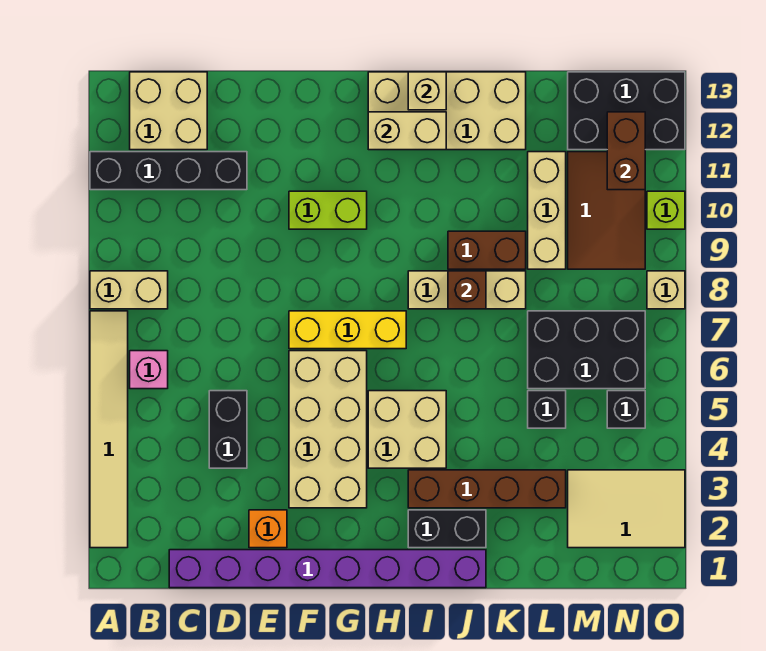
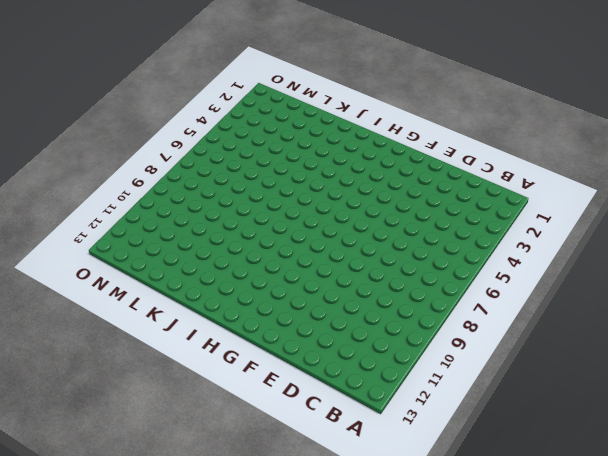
none -> tan tile A2:A7 level 1
none -> tan brick A8:B8 level 1
none -> black brick A11:D11 level 1
none -> pink brick B6 level 1

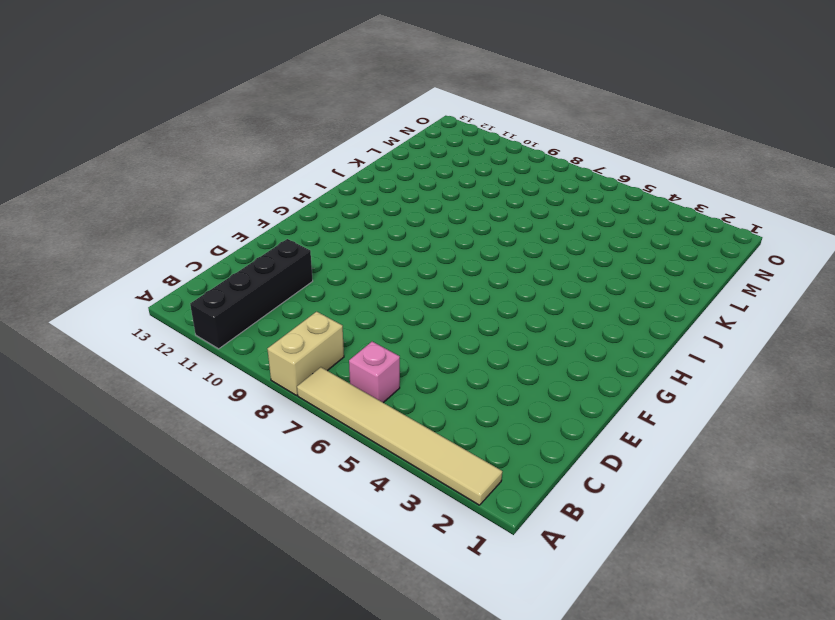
none -> tan brick B12:C13 level 1
none -> purple brick C1:J1 level 1
none -> black brick D4:D5 level 1
none -> orange brick E2 level 1

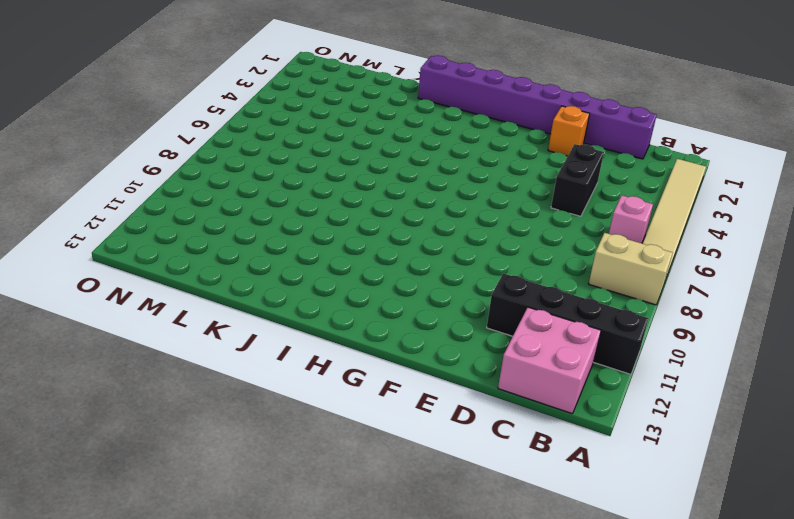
pink brick B12:C13 level 1 -> tan brick B12:C13 level 1
none -> tan brick F3:G6 level 1
none -> yellow brick F7:H7 level 1
none -> lime brick F10:G10 level 1
none -> tan brick H4:I5 level 1

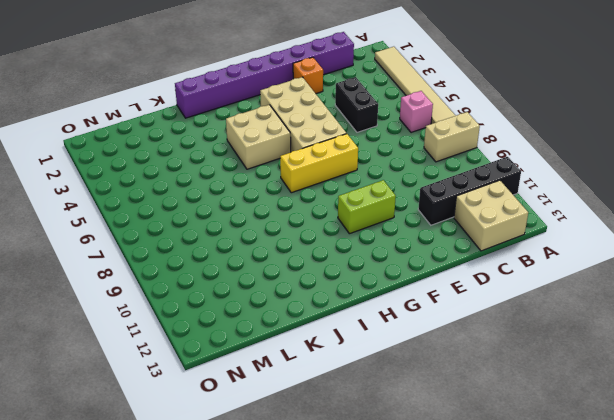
none -> tan brick H12:K13 level 1
none -> black brick I2:J2 level 1
none -> brown brick I3:L3 level 1
none -> tan brick I8:K8 level 1

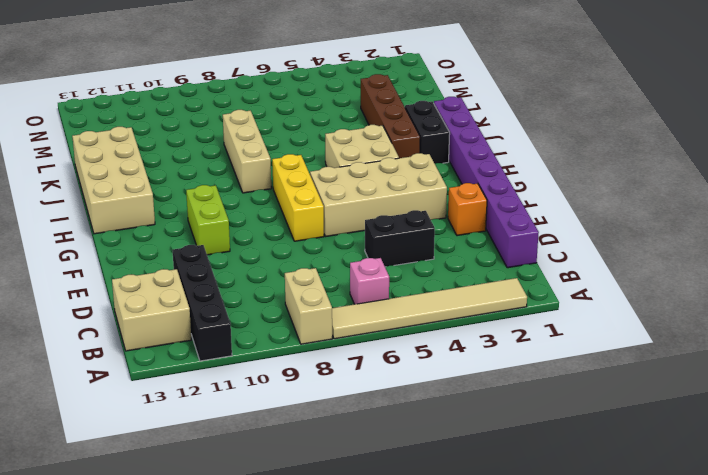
none -> brown brick J9:K9 level 1
none -> black brick L5 level 1
none -> black brick L6:N7 level 1
none -> tan brick L9:L11 level 1

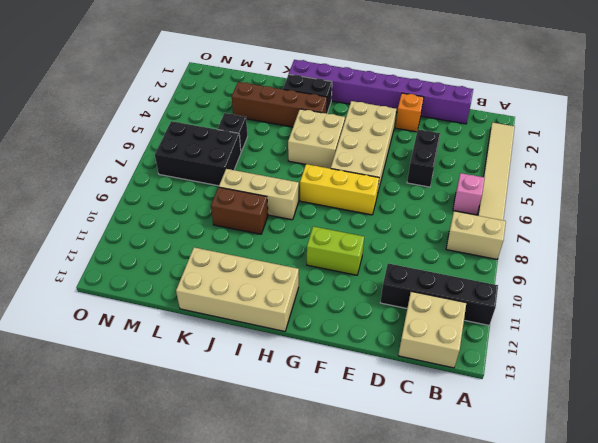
none -> tan brick L9:L11 level 1
none -> tan tile M2:O3 level 1
none -> brown tile M9:N11 level 1
none -> black brick M12:O13 level 1

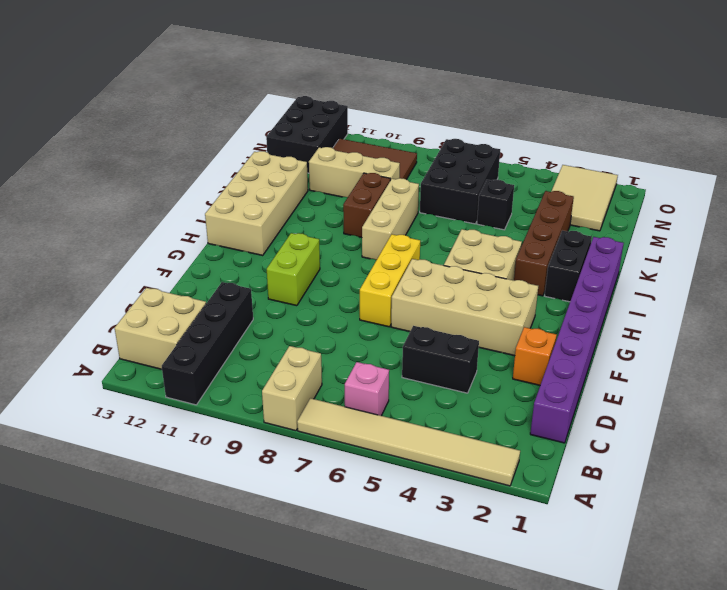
none -> black brick N5 level 1
none -> tan brick O8 level 1
none -> lime brick O10 level 1
none -> tan brick H12:I12 level 2

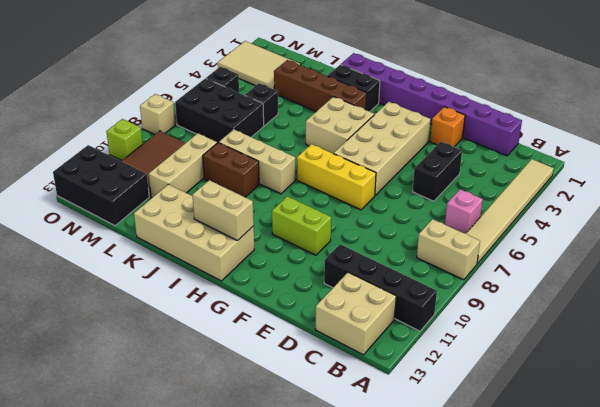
none -> tan brick I13 level 2
none -> brown brick J8 level 2
none -> brown brick N11:N12 level 2

